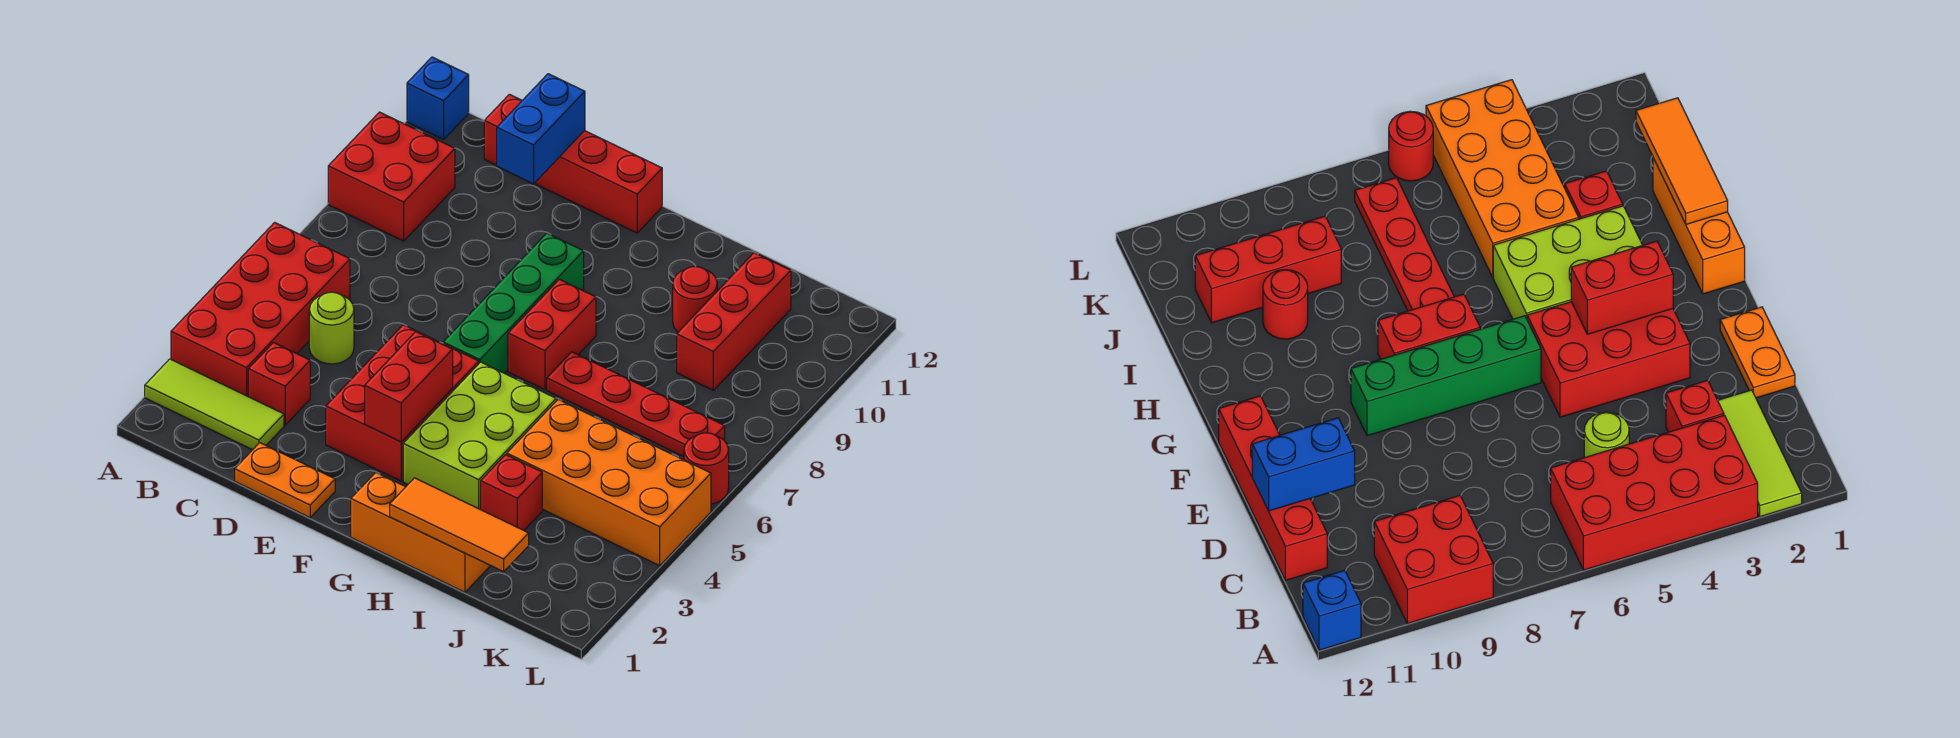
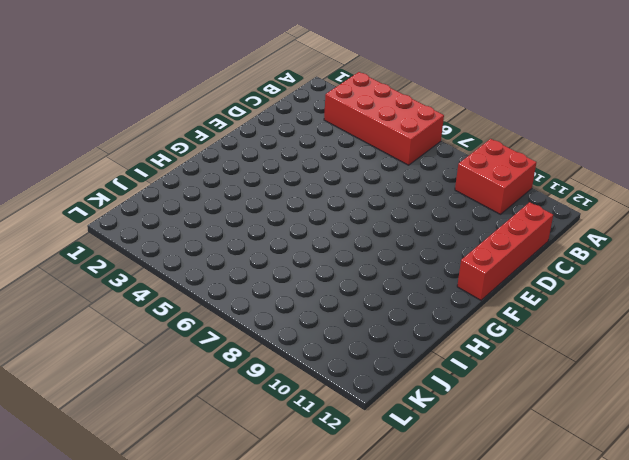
none -> lime tile A2:C2 level 1
none -> blue brick A12 level 1
none -> red brick C3 level 1

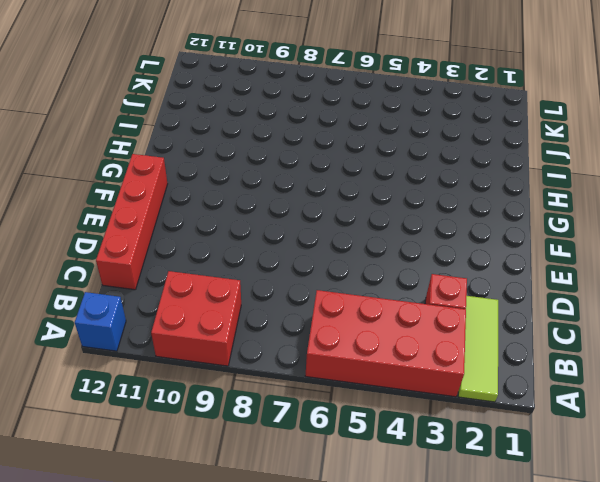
none -> lime round brick C5 level 1
none -> orange plate D1:E1 level 1
none -> red brick E3:F5 level 1

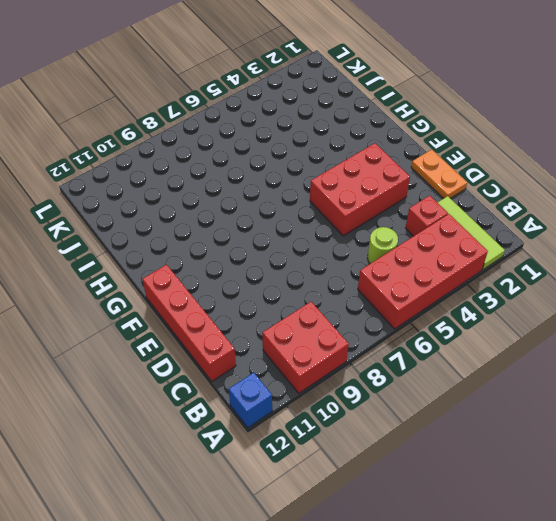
none -> green brick F6:F9 level 1
none -> orange brick G1:I1 level 1
none -> lime brick G3:H5 level 1

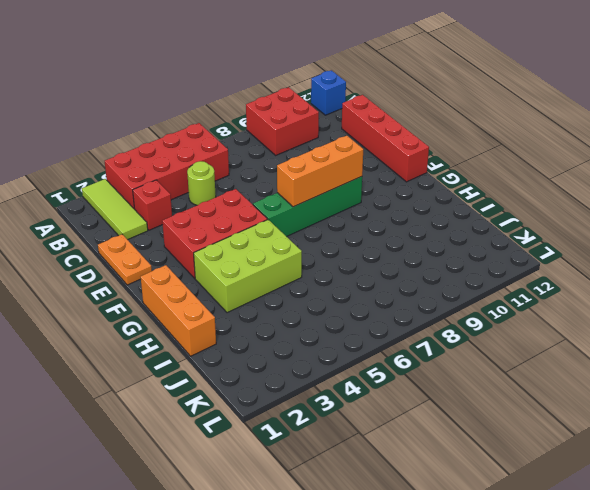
orange brick F7:F9 level 2 -> none
none -> red brick G7:G8 level 1
none -> red plate H7:K7 level 1
none -> red brick I3 level 1

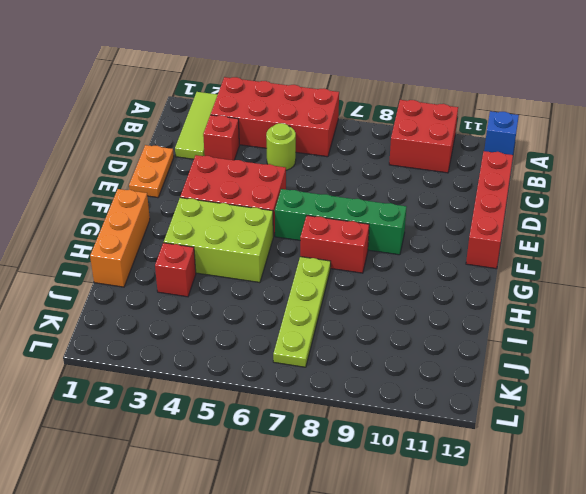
lime plate H7:K7 level 1 -> red plate H7:K7 level 1
none -> orange brick I4:L5 level 1
none -> red round brick I10 level 1
none -> red brick J9:J11 level 1

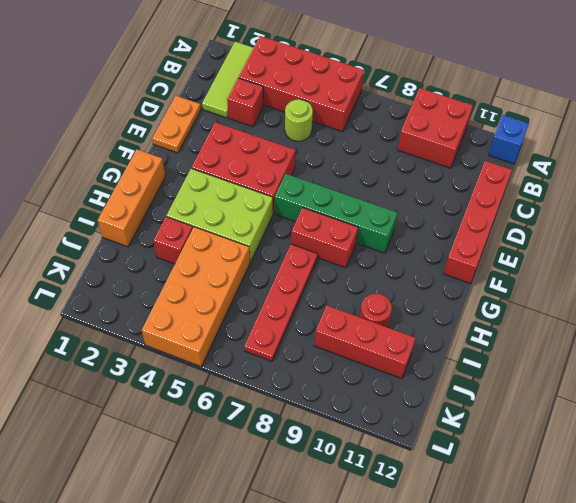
none -> red round brick L6 level 1
none -> blue brick D11:D12 level 2
none -> red brick F3:F4 level 2

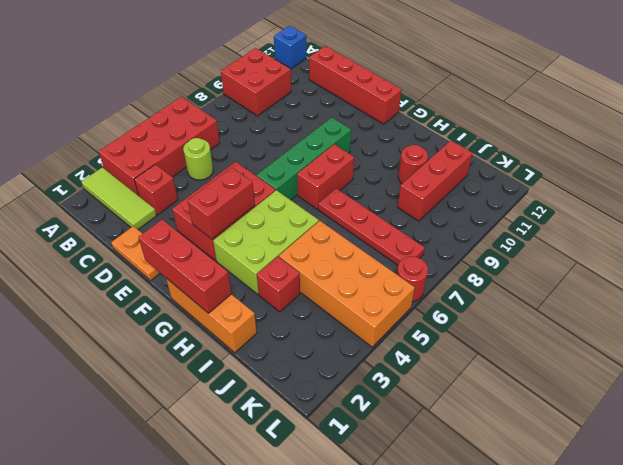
red brick F1:H1 level 2 -> orange tile H1:J1 level 2
none -> blue brick D11:D12 level 2

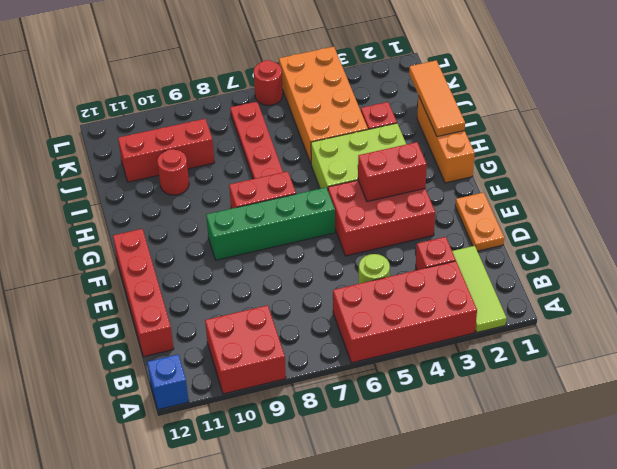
none -> blue brick D11:D12 level 2

